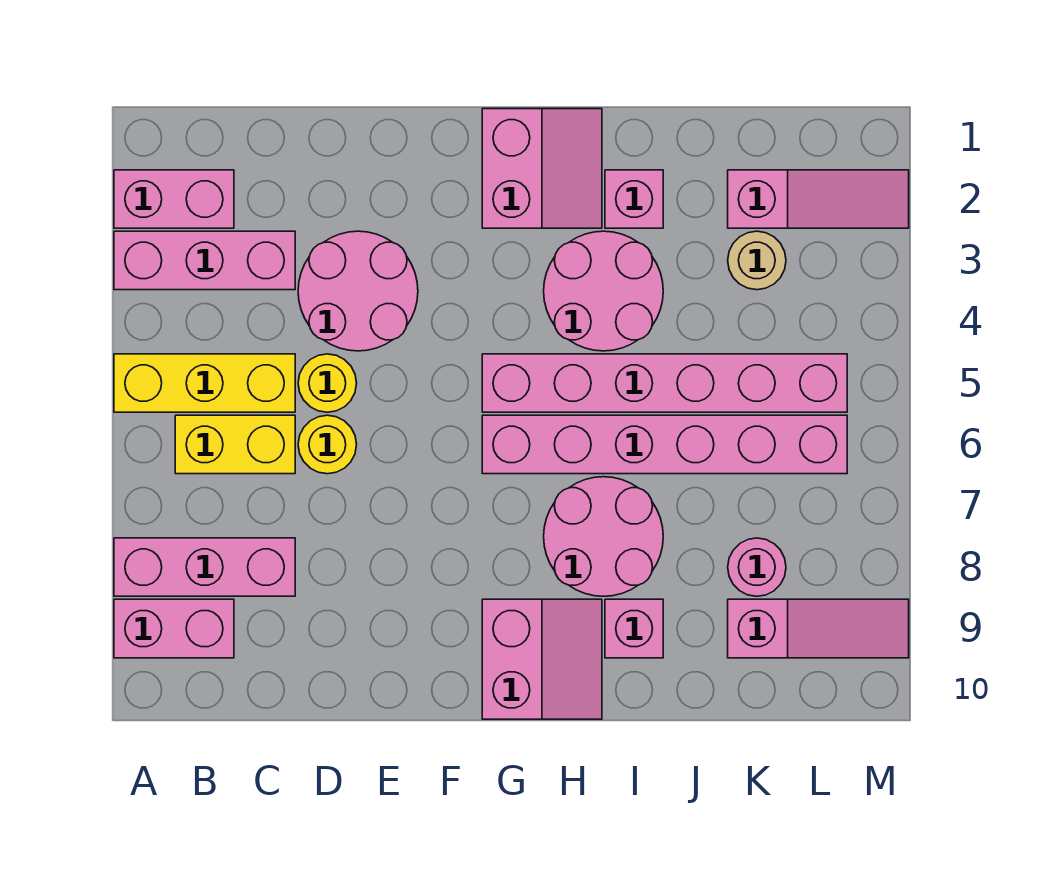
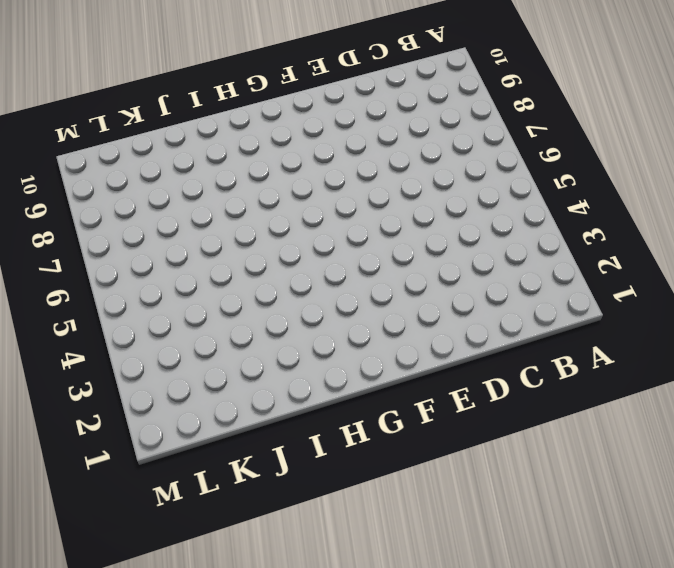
none -> pink brick A2:B2 level 1
none -> pink brick A3:C3 level 1
none -> yellow brick A5:C5 level 1

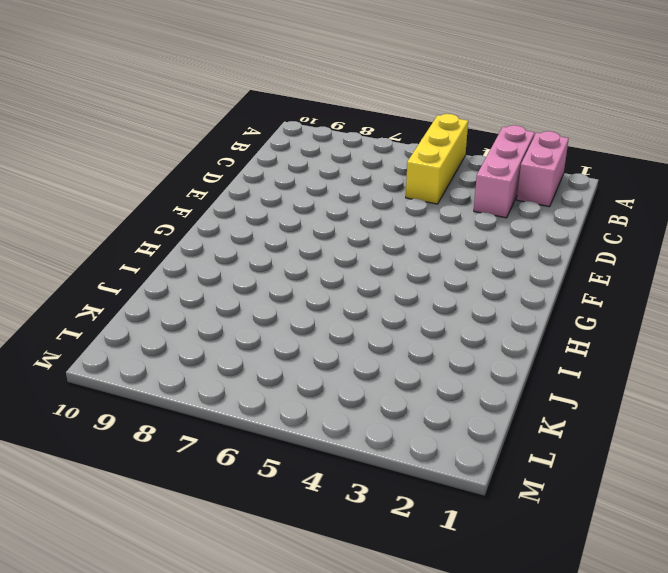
none -> pink brick A8:C8 level 1
none -> pink brick A9:B9 level 1
none -> yellow brick B6:C6 level 1

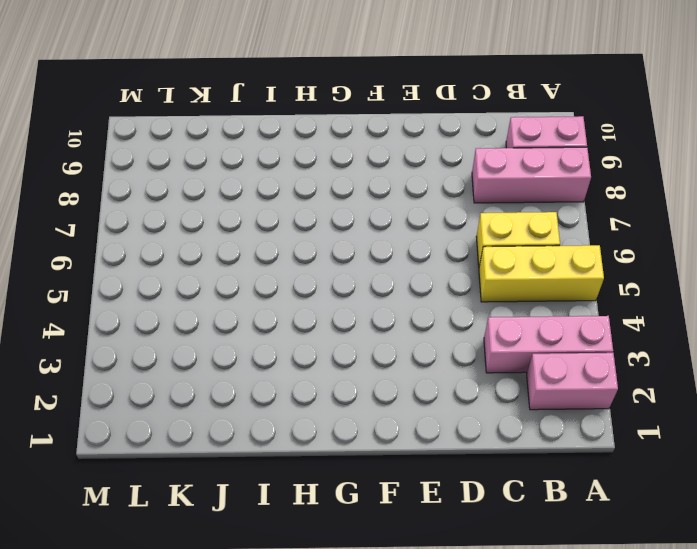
none -> pink round brick D3:E4 level 1
none -> yellow round brick D5 level 1
none -> yellow round brick D6 level 1

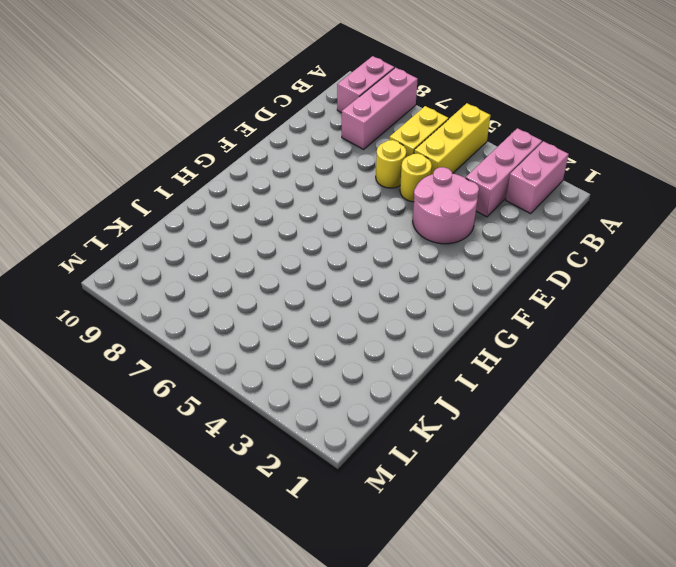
none -> pink slope G1:H2 level 1 top G
none -> pink brick G5:L5 level 1
none -> pink brick G6:L6 level 1

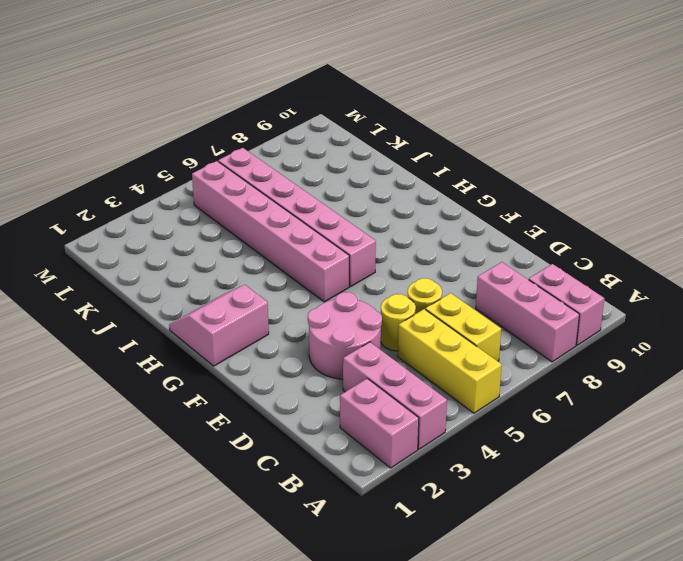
none -> pink slope G9:H10 level 1 top G
none -> pink round brick H3:I4 level 1
none -> pink round brick H7:I8 level 1

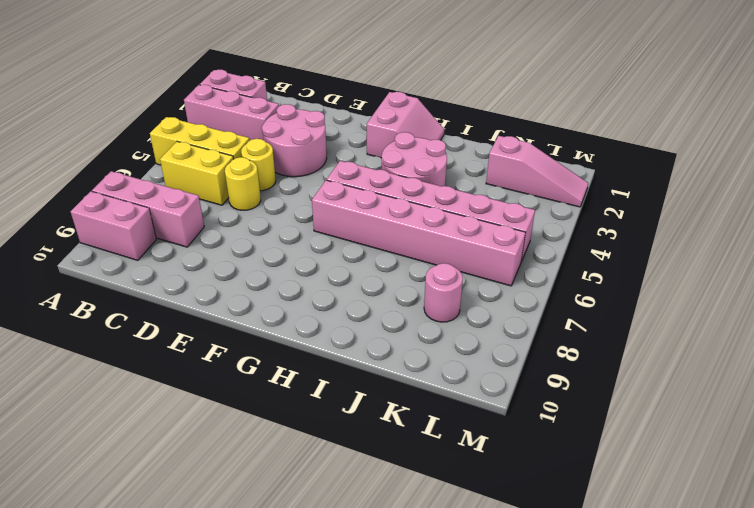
none -> pink slope G9:H10 level 1 top G
none -> pink round brick H7:I8 level 1
none -> pink brick I2 level 1

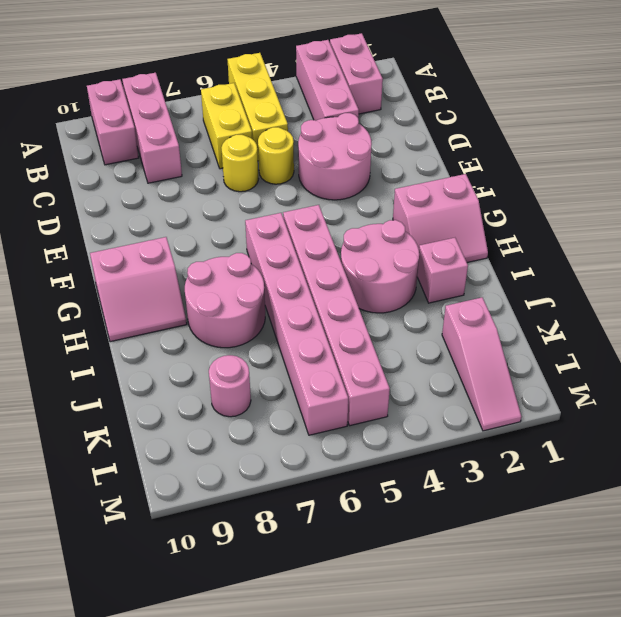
none -> pink brick I9 level 1
none -> tan round brick K3 level 1
none -> pink slope K9:M9 level 1 top K

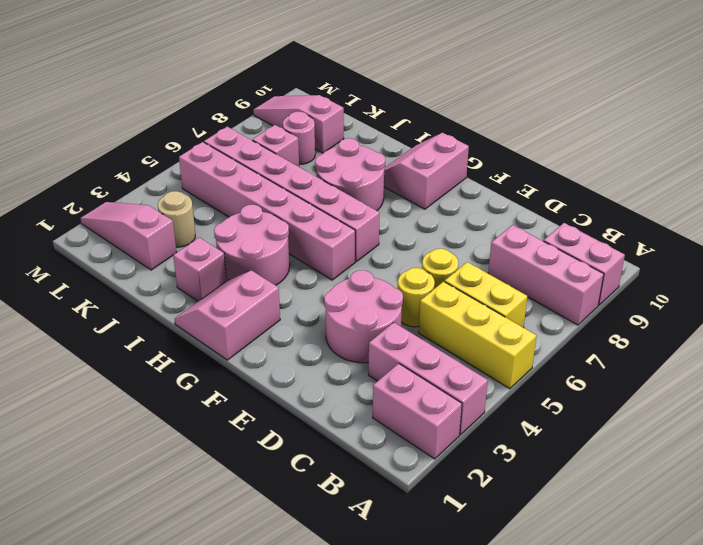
pink brick K7 level 1 -> pink brick I9 level 1

